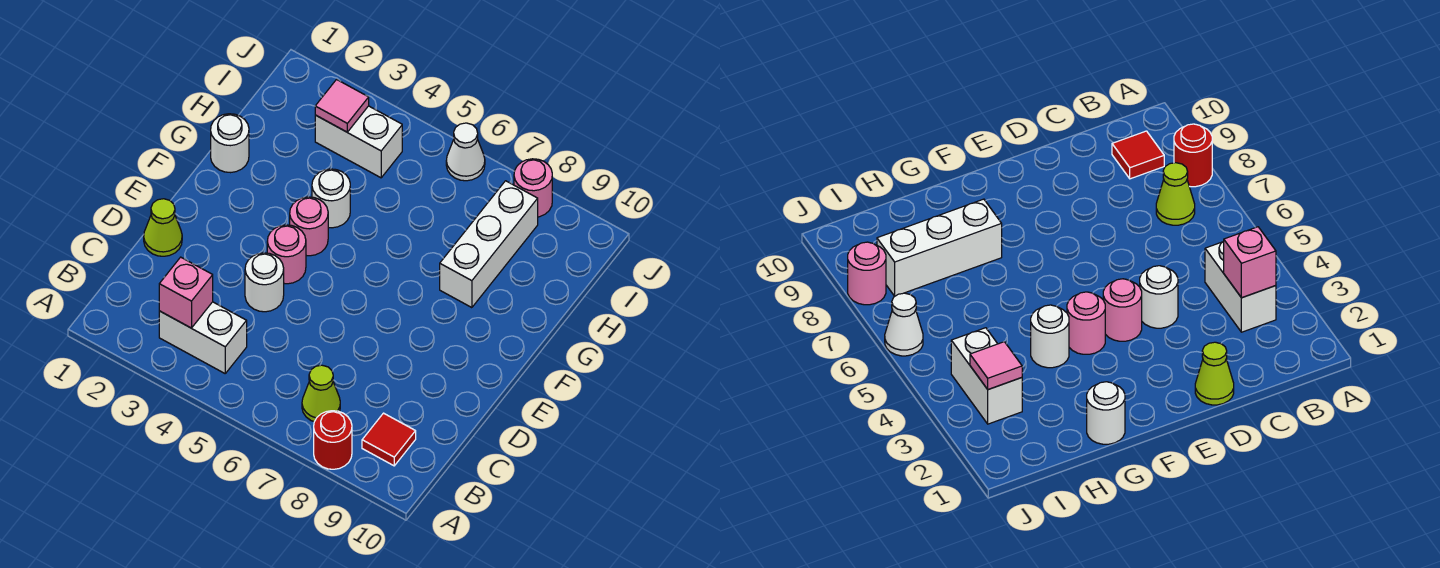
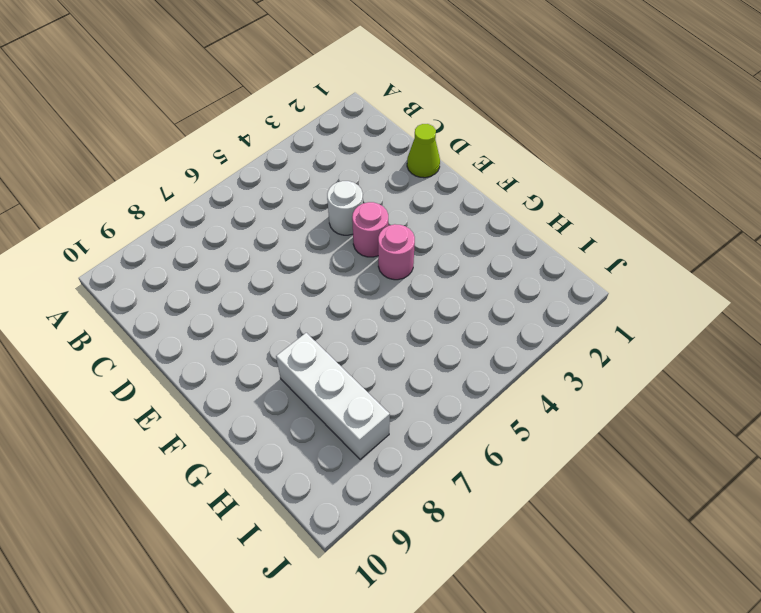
none -> red round brick A8 level 1
none -> white brick B3:B4 level 1
none -> lime cone B7 level 1

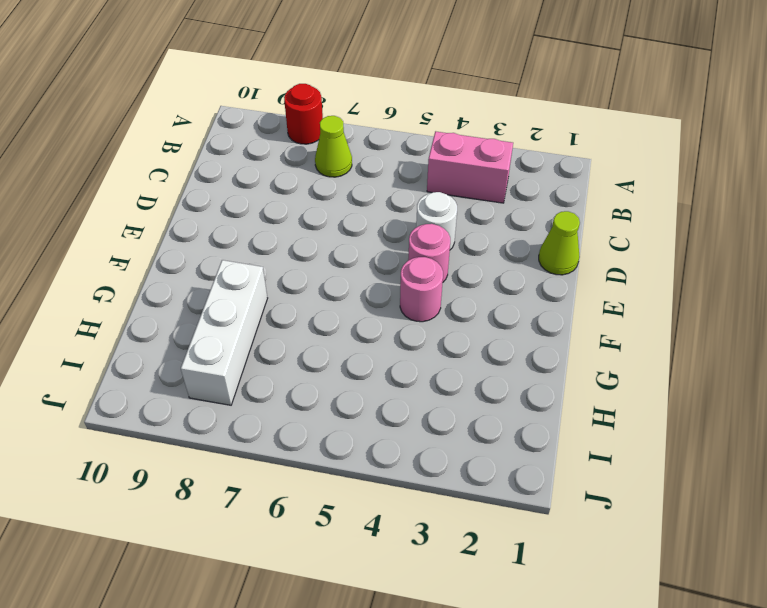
pink brick B3:B4 level 1 -> white brick B3:B4 level 1
none -> red tile B9 level 1
none -> white round brick G1 level 1
none -> white round brick G4 level 1

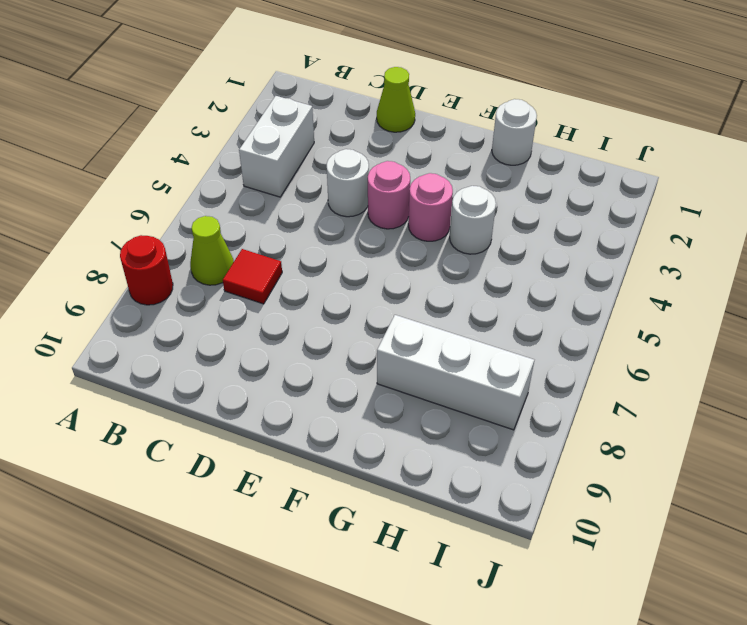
red tile C7 level 1 -> red tile B9 level 1
none -> white brick I3:I4 level 1
none -> white cone J6 level 1
none -> pink round brick J8 level 1

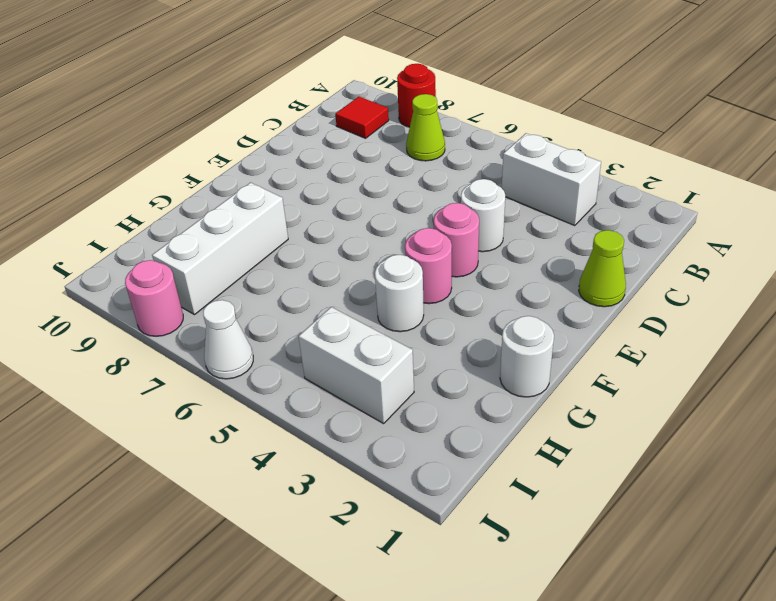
none -> pink brick B3 level 2
none -> pink tile I3 level 2

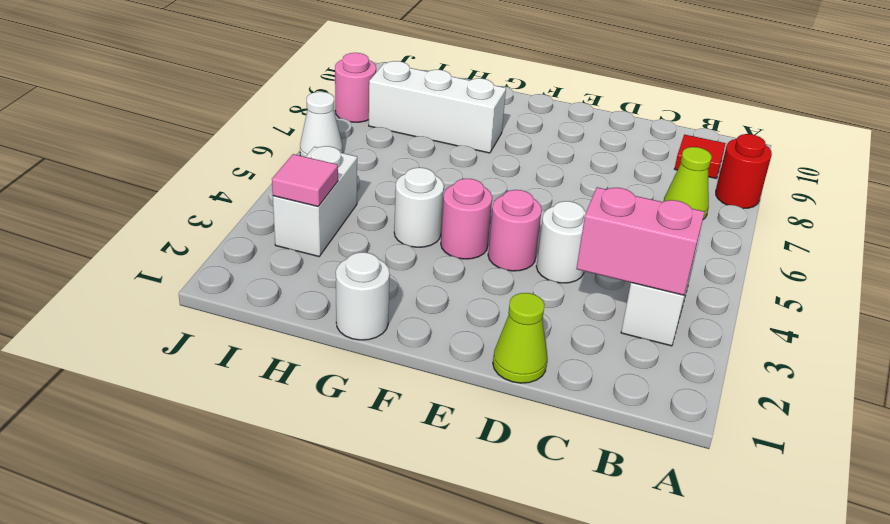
pink brick B3:C3 level 2 -> pink brick B3 level 2

